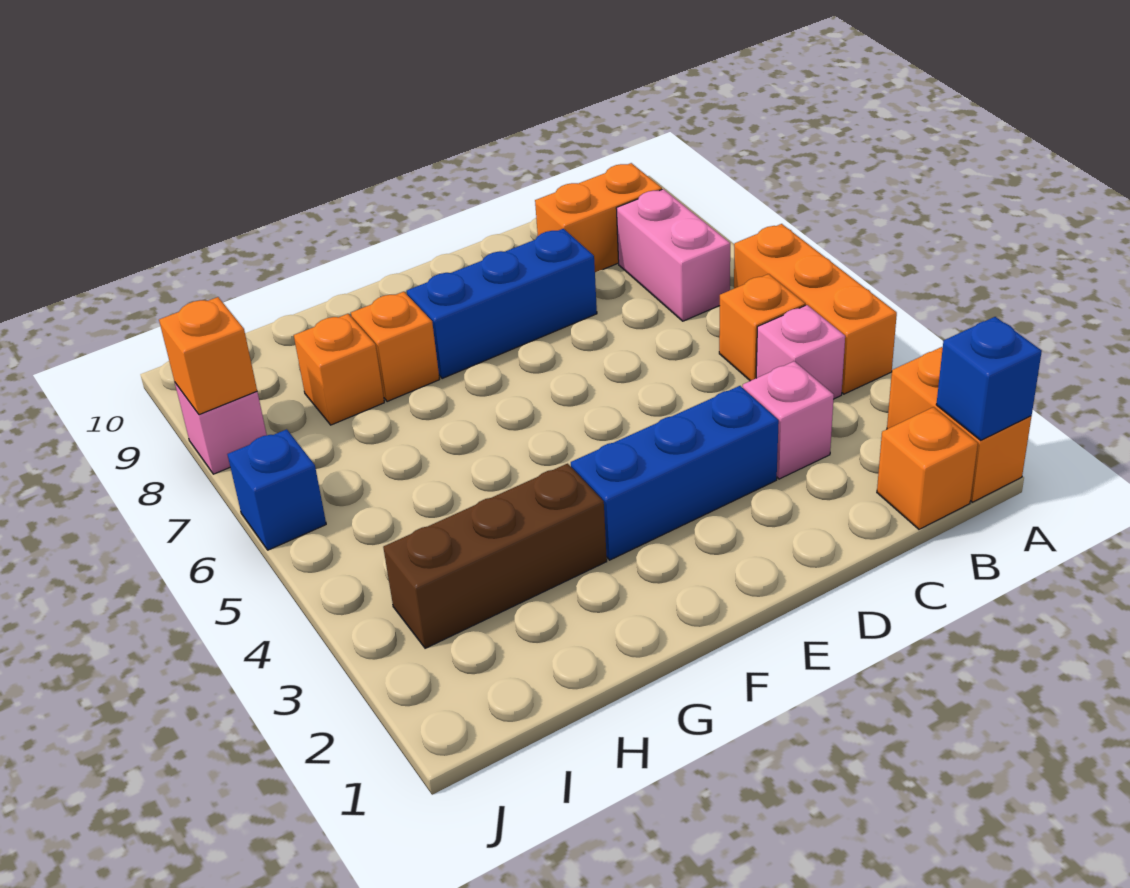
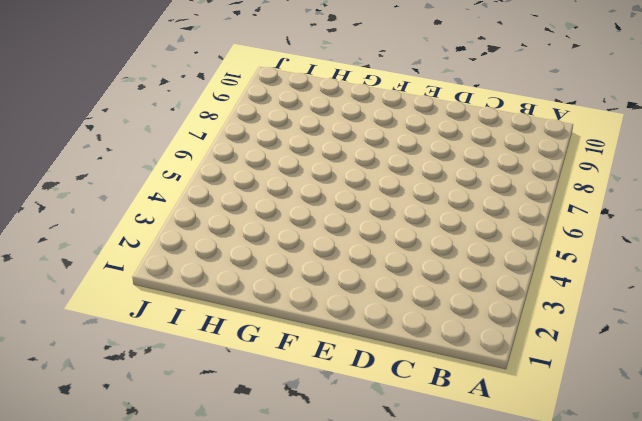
none -> orange brick A1:A2 level 1
none -> orange brick A4:A6 level 1
none -> orange brick B1 level 1

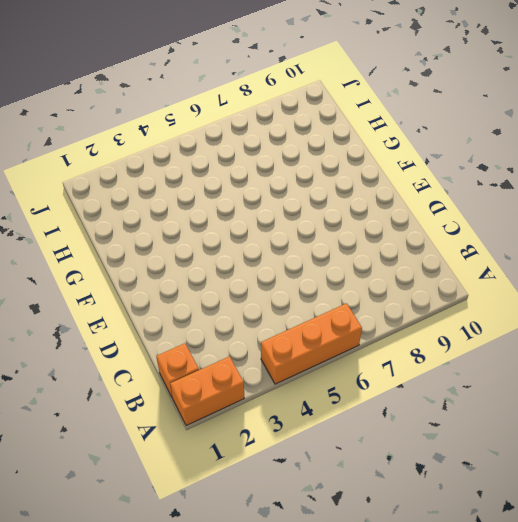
none -> pink brick B4 level 1
none -> orange brick B5 level 1
none -> pink brick B7:B8 level 1

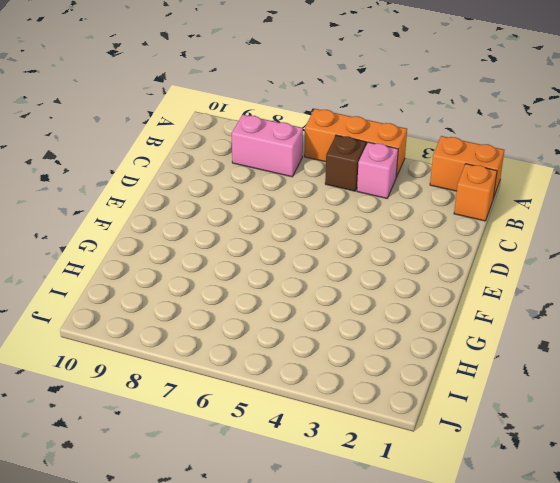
brown brick B5 level 1 -> orange brick B5 level 1
none -> orange brick B9:C9 level 1
none -> pink brick C3 level 1
none -> blue brick D3:F3 level 1

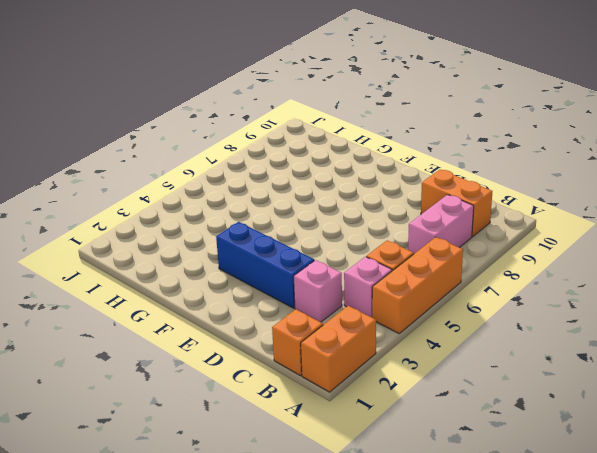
none -> blue brick D8:F8 level 1
none -> brown brick G3:I3 level 1
none -> orange brick G8 level 1

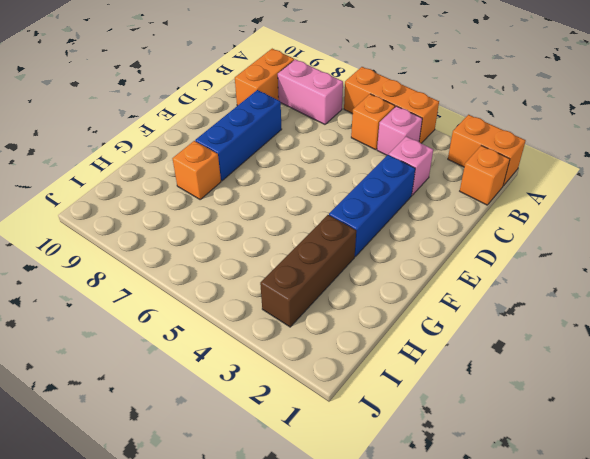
none -> orange brick H8 level 1
none -> blue brick J6 level 1
none -> pink brick J8 level 1

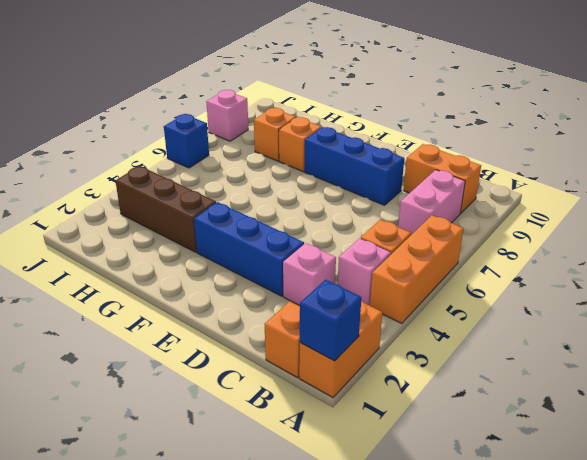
none -> orange brick J8 level 2

